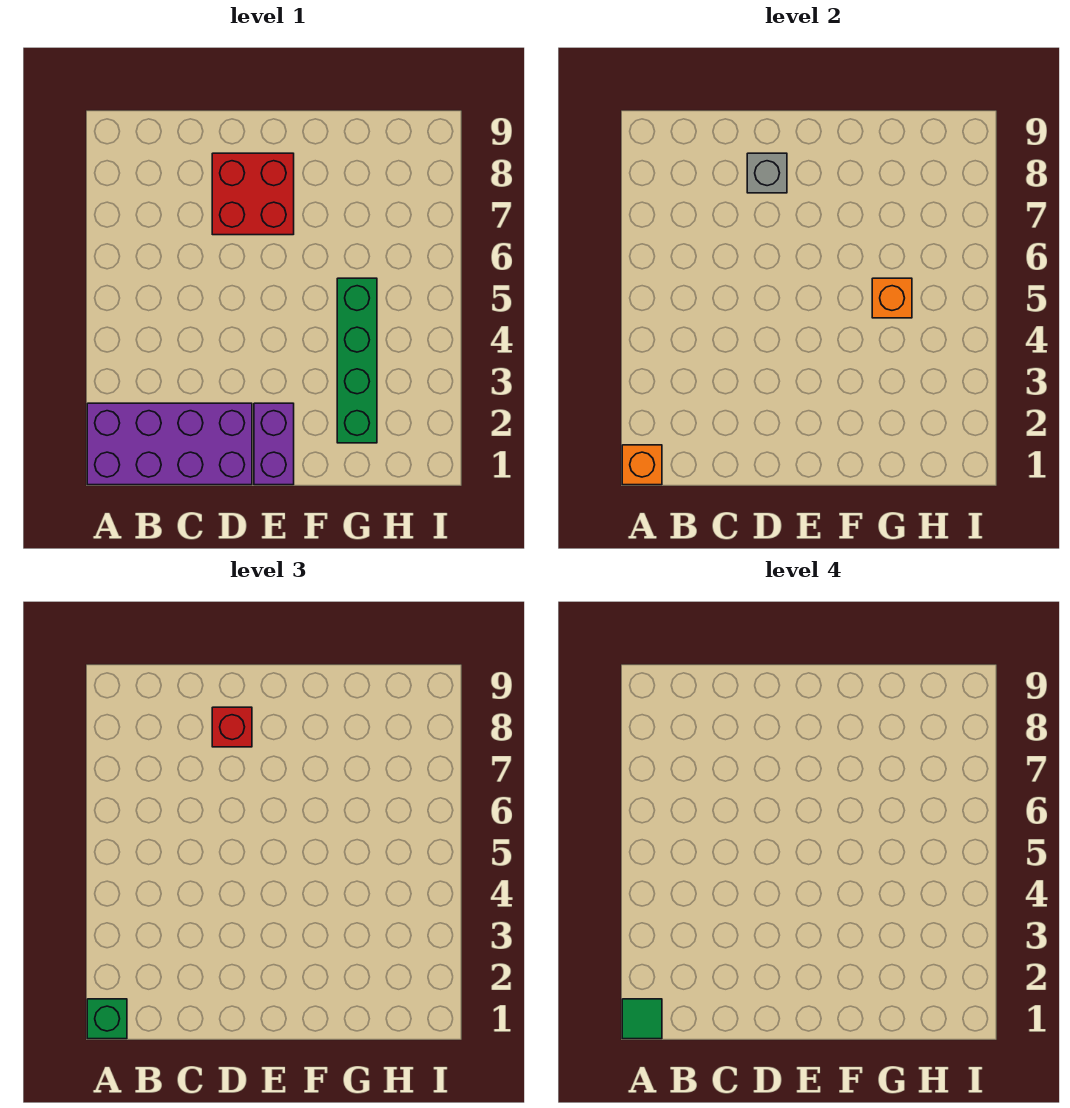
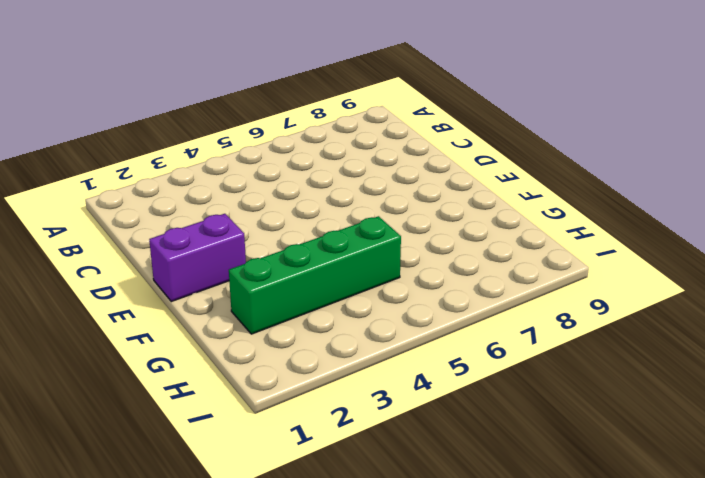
none -> purple brick A1:D2 level 1
none -> red brick D7:E8 level 1

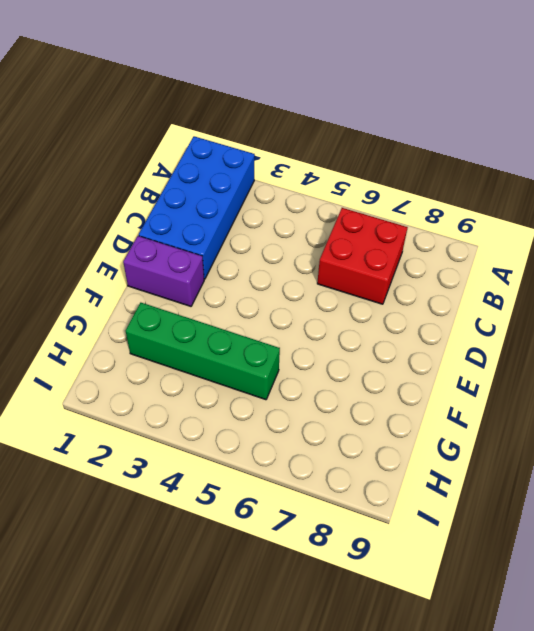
blue brick A1:D2 level 1 -> purple brick A1:D2 level 1
red brick B6:C7 level 1 -> red brick D7:E8 level 1
none -> orange brick A1 level 2
none -> grey brick D8 level 2

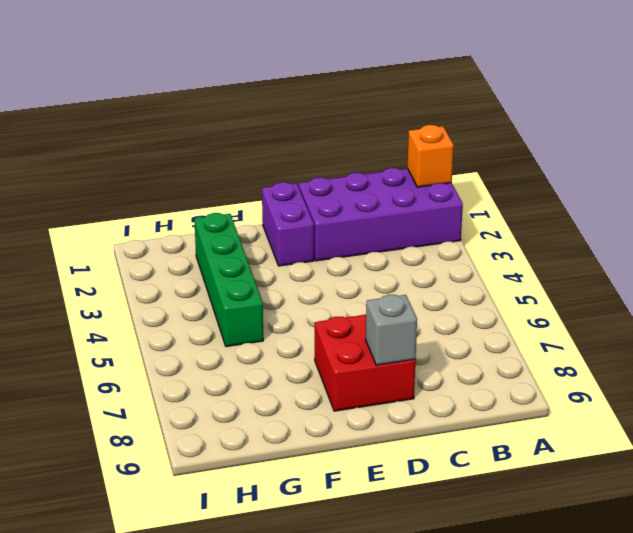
none -> orange brick G5 level 2
none -> green brick A1 level 3

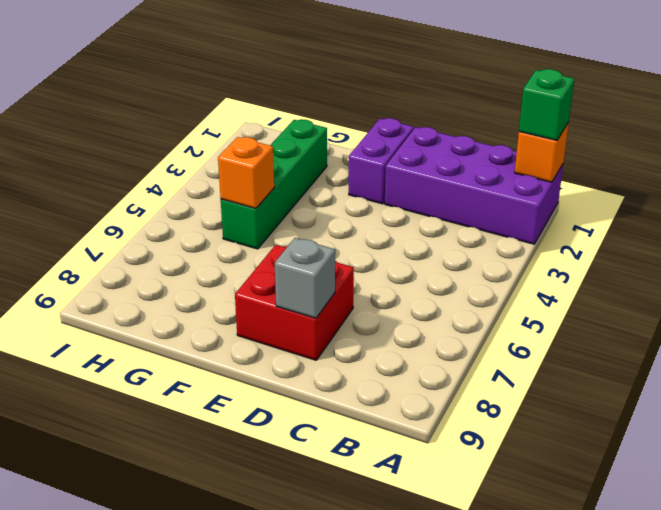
none -> red brick D8 level 3
none -> green tile A1 level 4

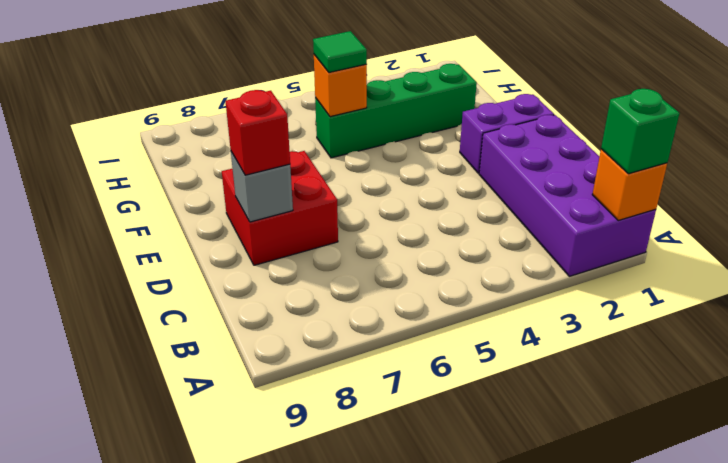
green tile G5 level 3 -> green tile A1 level 4

